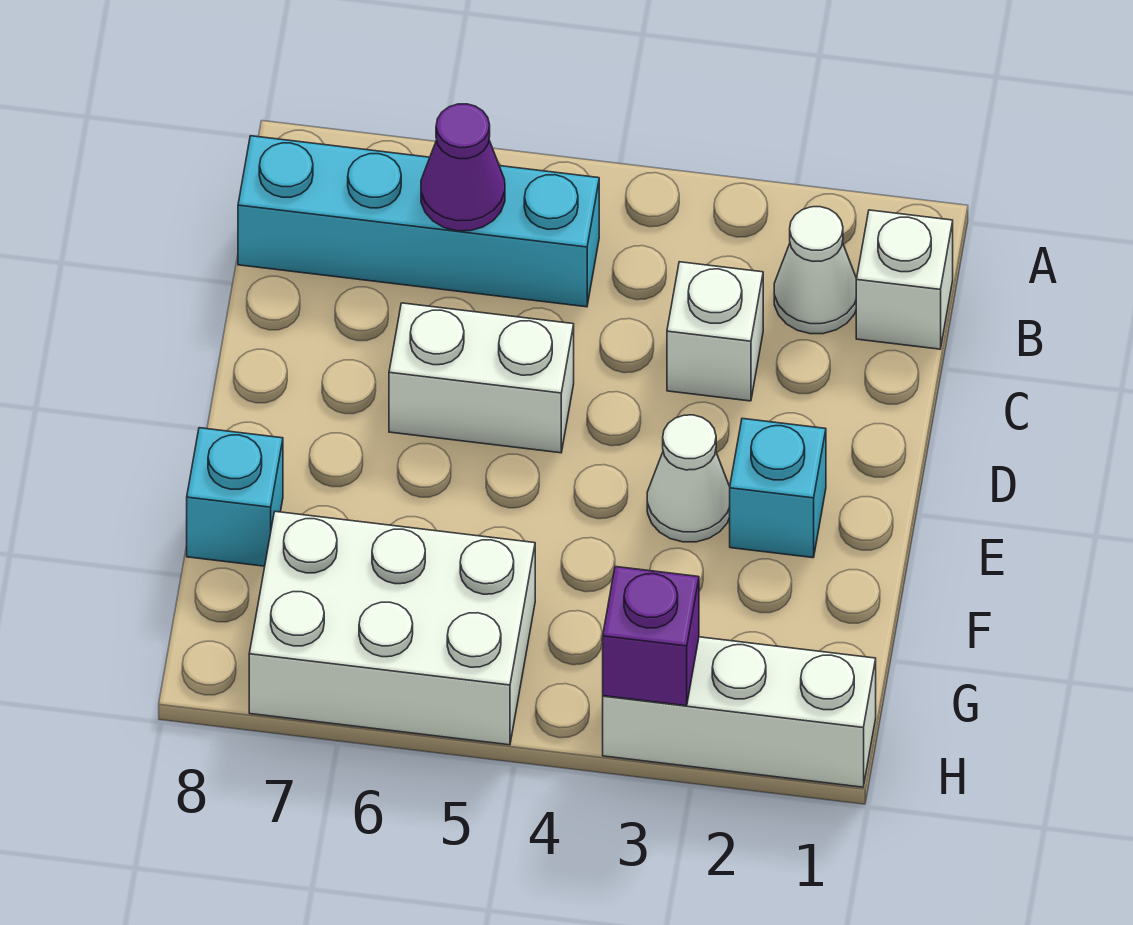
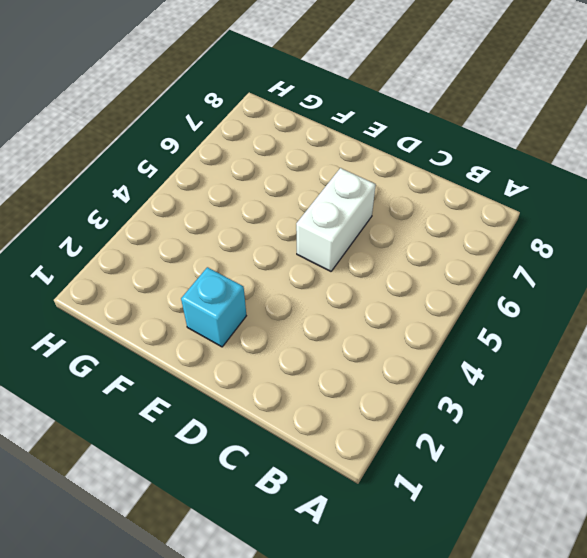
none -> white brick B1 level 1
none -> white cone B2 level 1
none -> cyan brick B5:B8 level 1

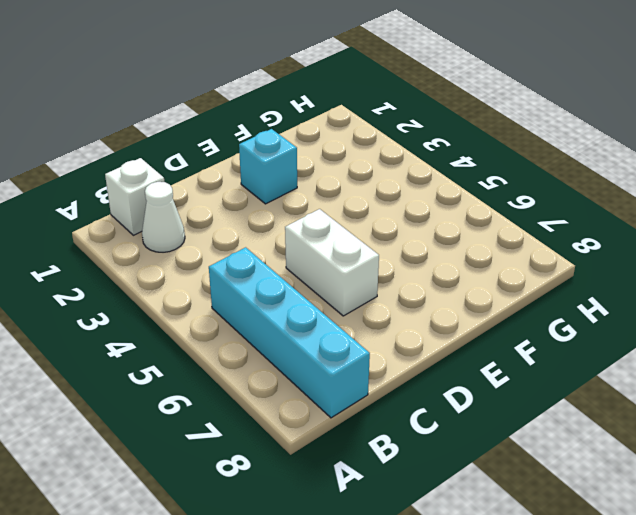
none -> white brick C3 level 1
none -> white cone E3 level 1
none -> cyan brick F8 level 1

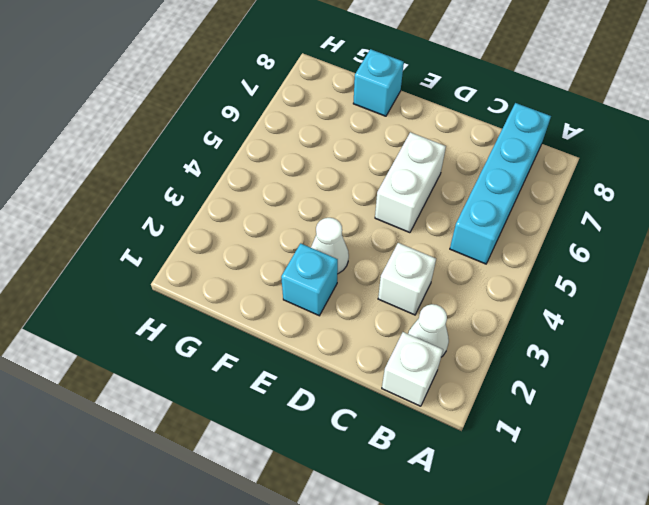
none -> white brick G5:H7 level 1
none -> white brick H1:H3 level 1
none -> purple cone B6 level 2

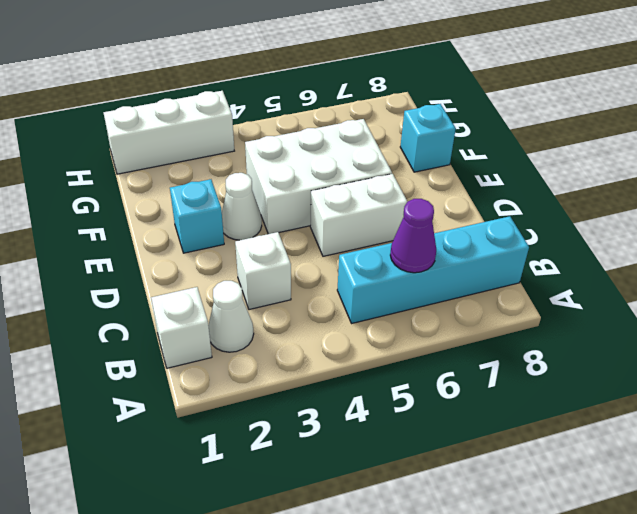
white brick E4:F6 level 1 -> white brick G5:H7 level 1
none -> purple brick H3 level 2

